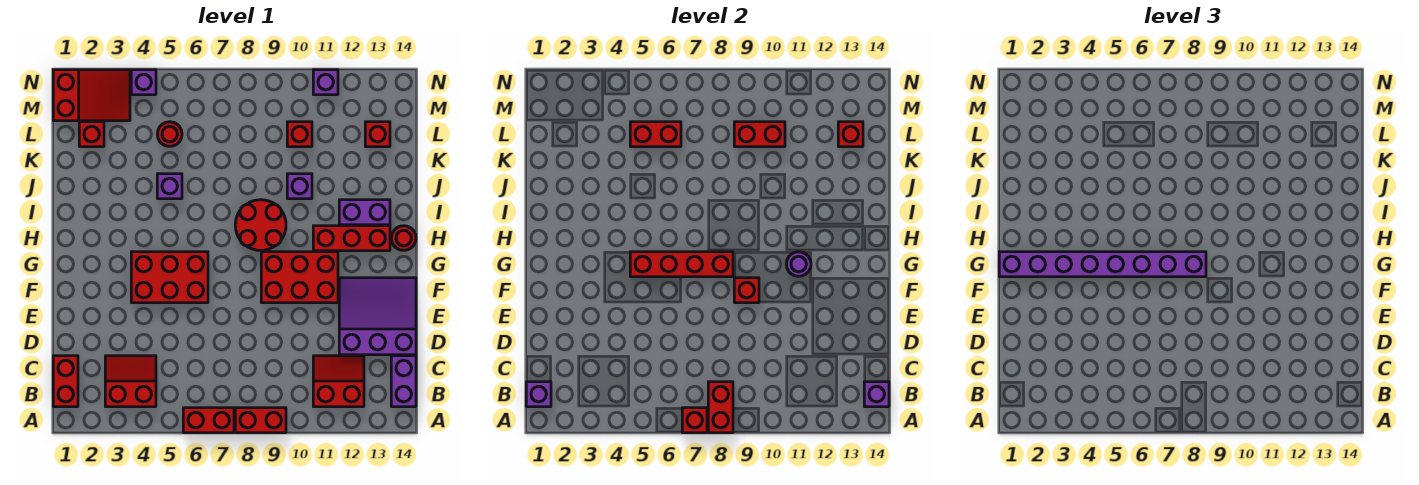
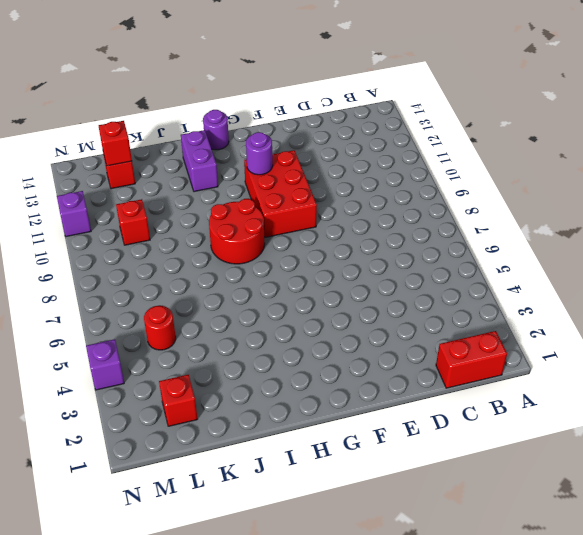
purple round brick H14 level 1 -> red round brick H14 level 1
none -> red brick A6:A7 level 1
none -> red brick A8:A9 level 1
none -> red slope B3:C4 level 1 top B
none -> red slope B11:C12 level 1 top B

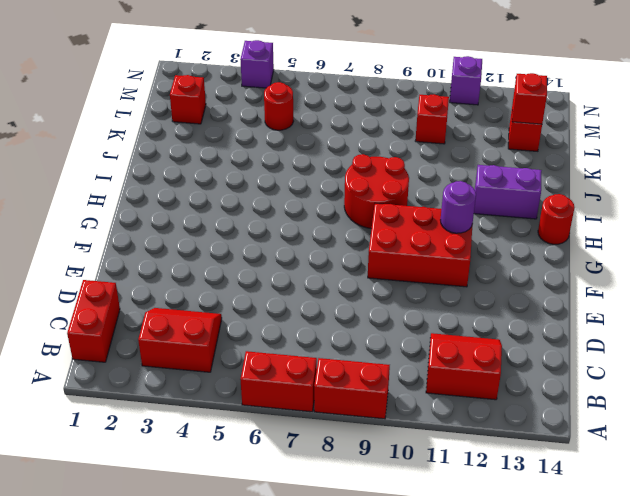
none -> purple brick B14:C14 level 1
none -> purple slope D12:F14 level 1 top D
none -> red brick F4:G6 level 1
none -> red brick H11:H13 level 1

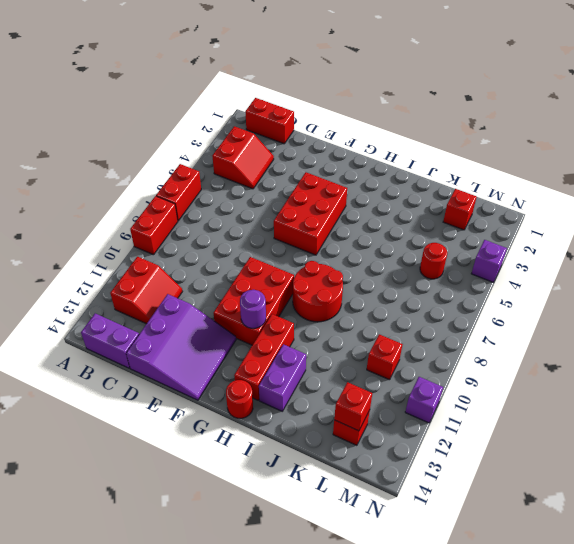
none -> purple brick J5 level 1
none -> purple brick J10 level 1
none -> red slope M1:N3 level 1 top 1
none -> red brick A7 level 2

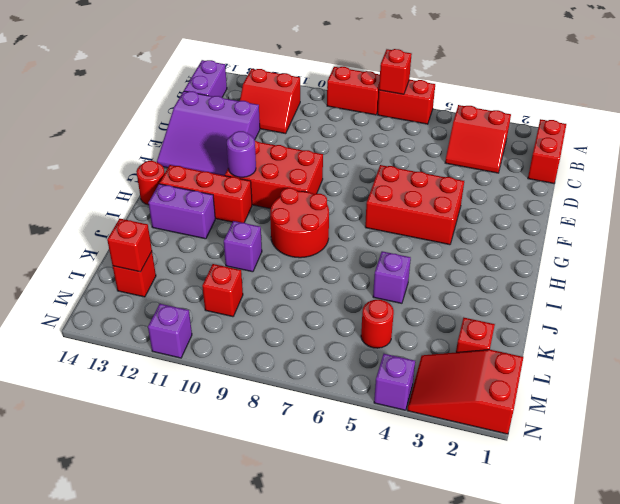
none -> red brick A8:B8 level 2
none -> purple brick B1 level 2
none -> purple brick B14 level 2
none -> red brick F9 level 2

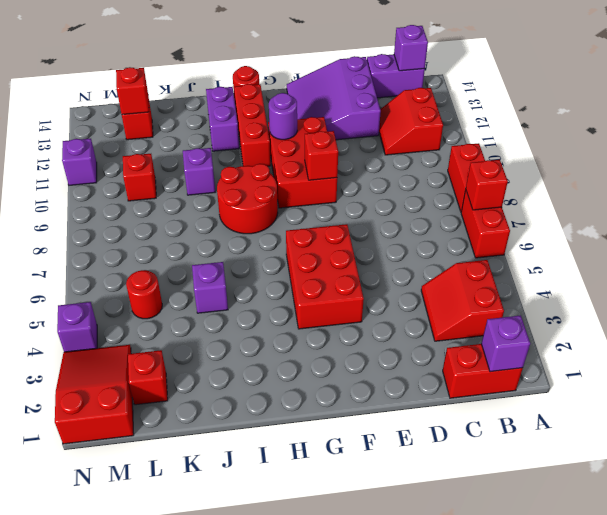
none -> red brick A8:B8 level 2
none -> red brick G5:G8 level 2
none -> red brick L5:L6 level 2
none -> red brick L9:L10 level 2

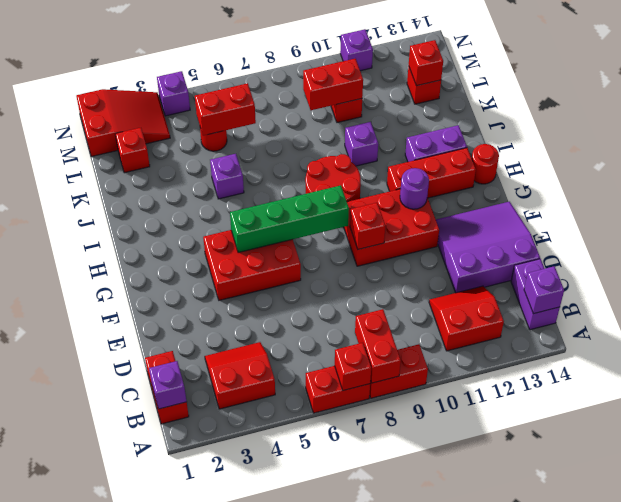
green brick G5:G8 level 2 -> red brick G5:G8 level 2
none -> purple brick G1:G8 level 3

